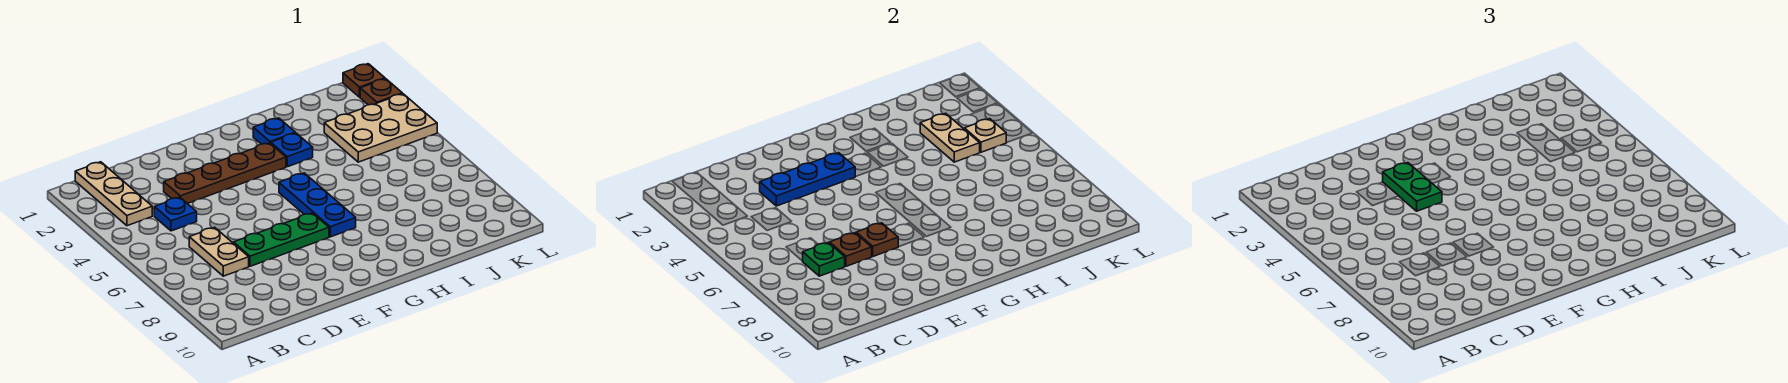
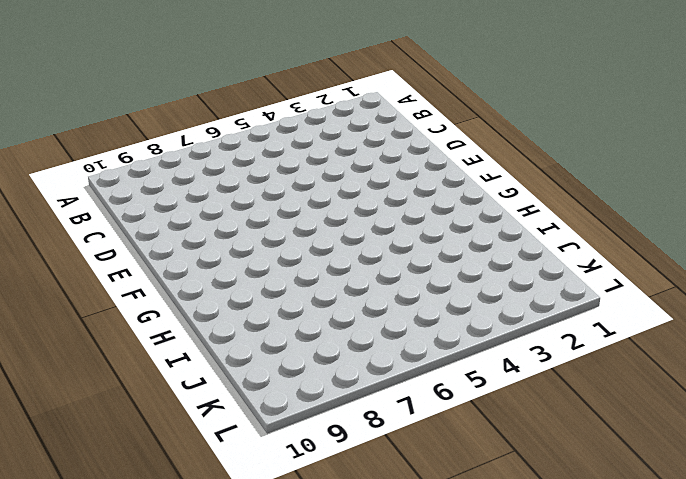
none -> tan plate B1:B3 level 1
none -> blue plate C4 level 1
none -> tan plate C6:C7 level 1

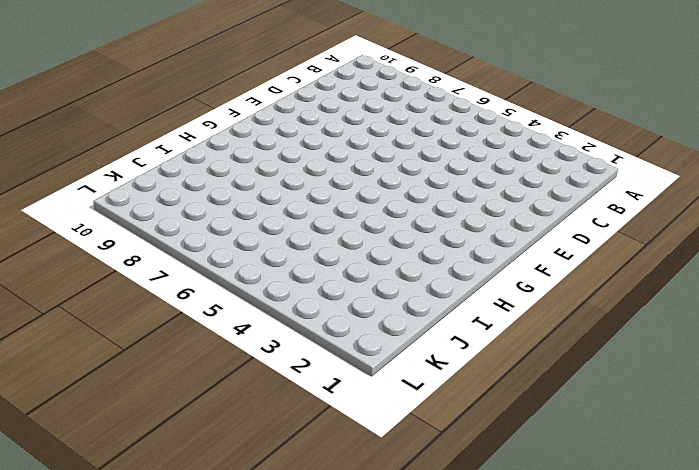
none -> tan plate B1:B3 level 1
none -> blue plate C4 level 1
none -> tan plate C6:C7 level 1

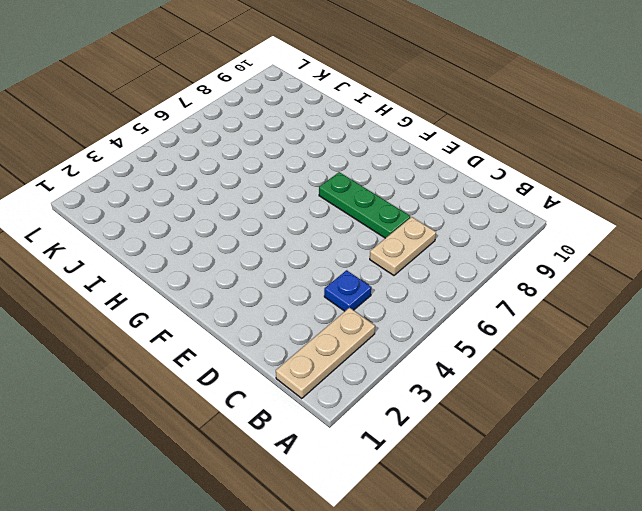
none -> brown plate D3:G3 level 1
none -> blue plate G5:G7 level 1
none -> blue plate H2 level 1

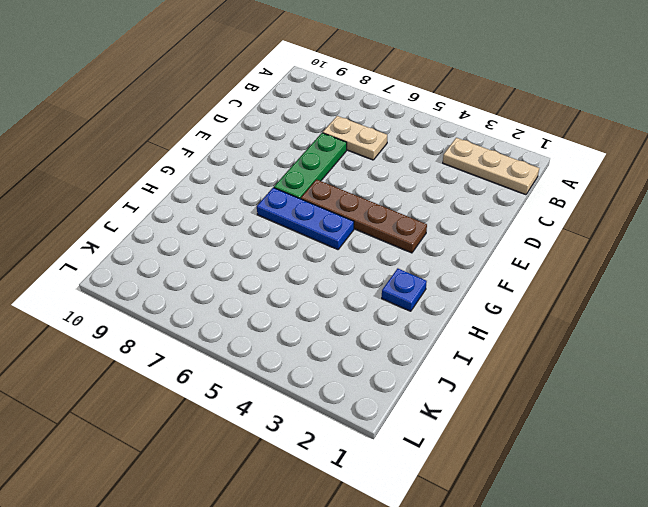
brown plate F3:F6 level 1 -> brown plate D3:G3 level 1
none -> blue plate C4 level 1
none -> blue plate H3 level 1
none -> tan plate J3:L4 level 1

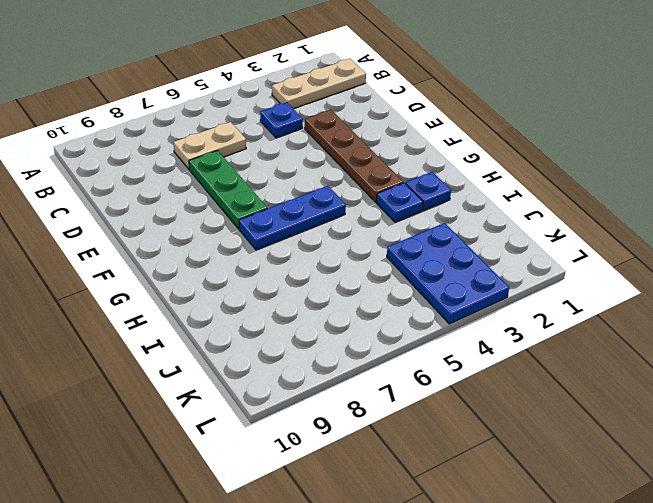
blue plate J3:L4 level 1 -> tan plate J3:L4 level 1
none -> brown plate L1 level 1
none -> brown plate L2 level 1
none -> green plate C7 level 2

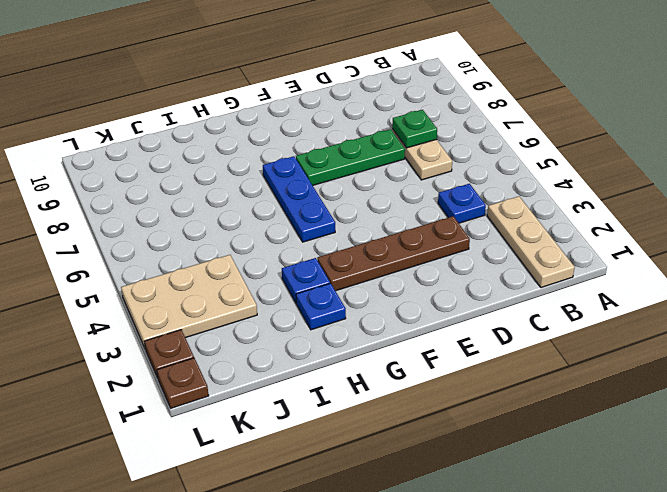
none -> blue plate D3:F3 level 2
none -> brown plate D7 level 2
none -> brown plate E7 level 2

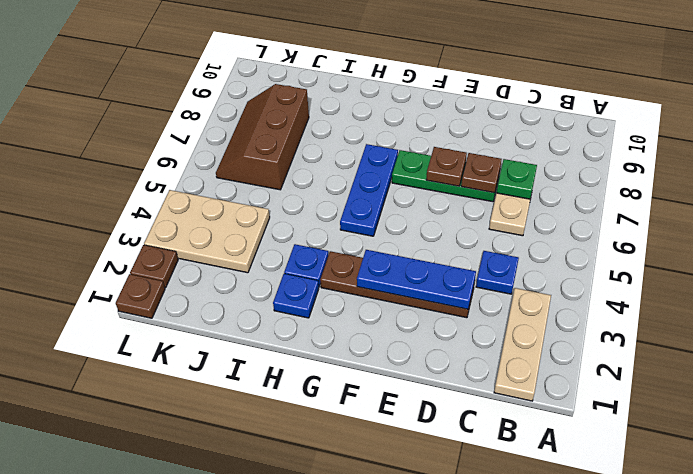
brown slope J6:K8 level 1 top J -> none
none -> tan plate J3:J4 level 2
none -> tan plate K4 level 2
none -> green plate E3:E4 level 3

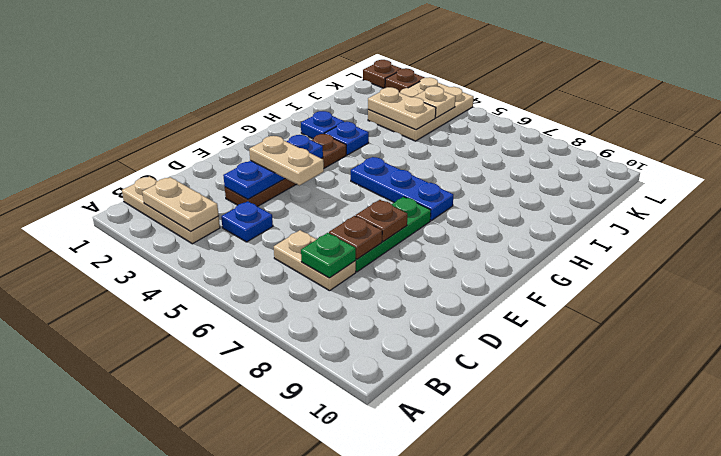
tan plate B2:B3 level 2 -> none
tan plate E3:E4 level 3 -> green plate E3:E4 level 3

